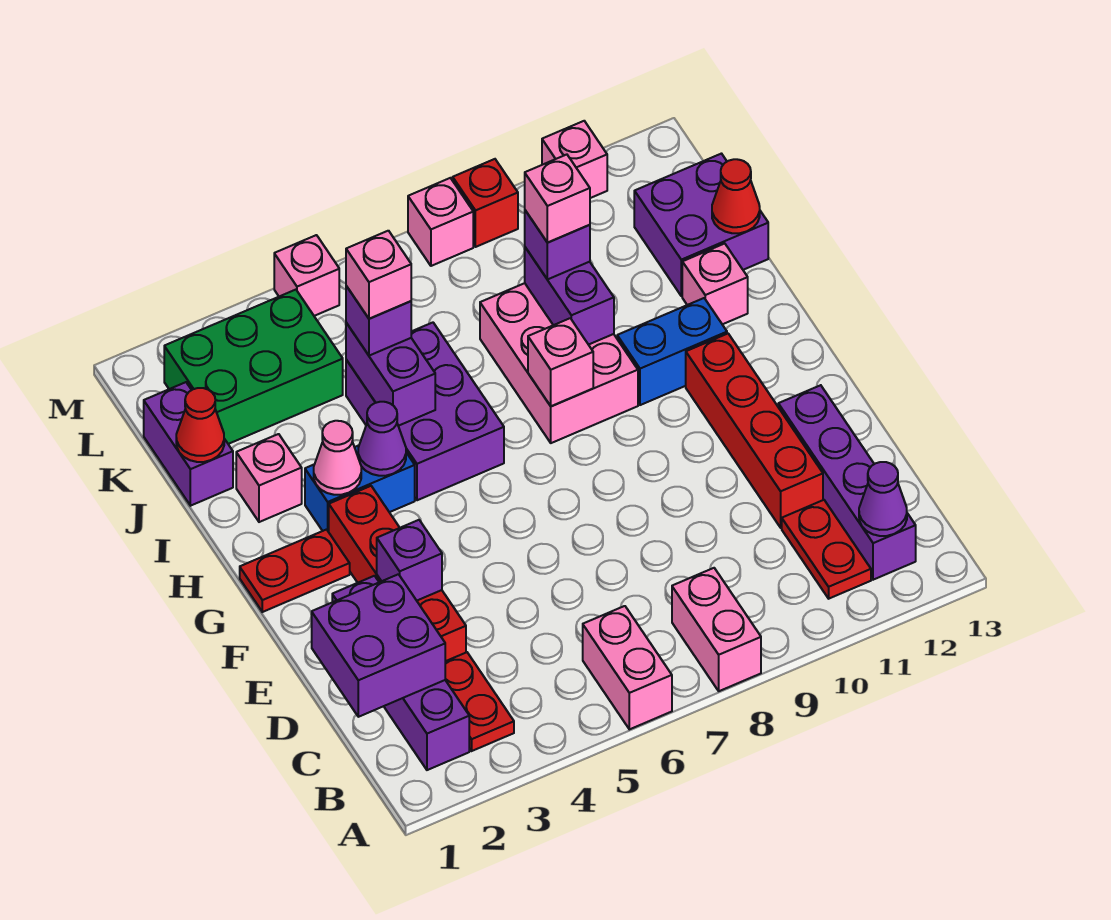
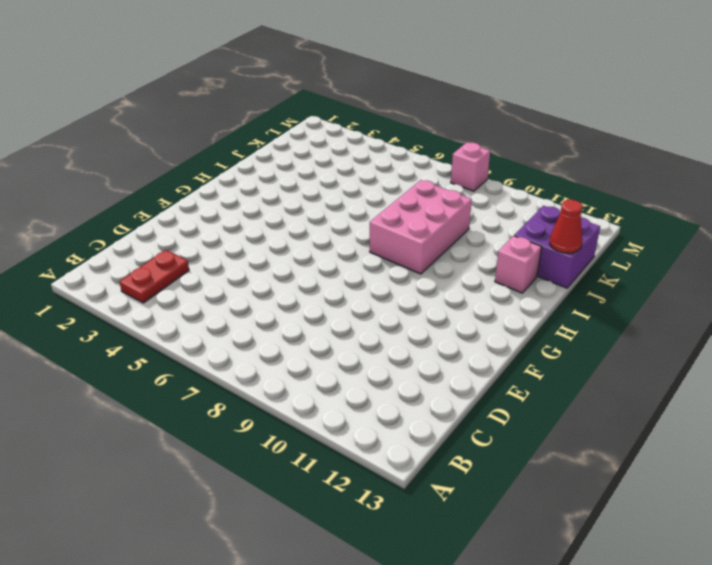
none -> pink brick A6:B6 level 1
none -> pink brick A8:B8 level 1
none -> purple brick B2:E2 level 1
none -> red plate B11:C11 level 1

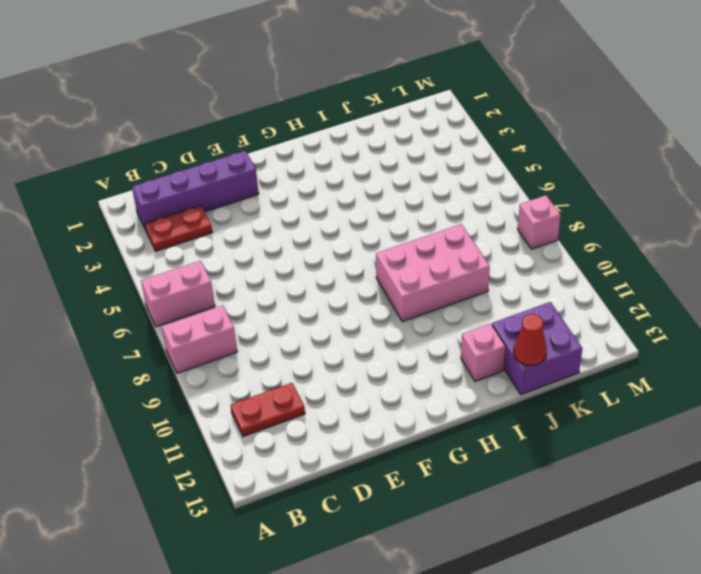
none -> purple brick B12:E12 level 1
none -> red brick D3:G3 level 1
none -> red brick D11:G11 level 1
none -> red plate G1:G2 level 1

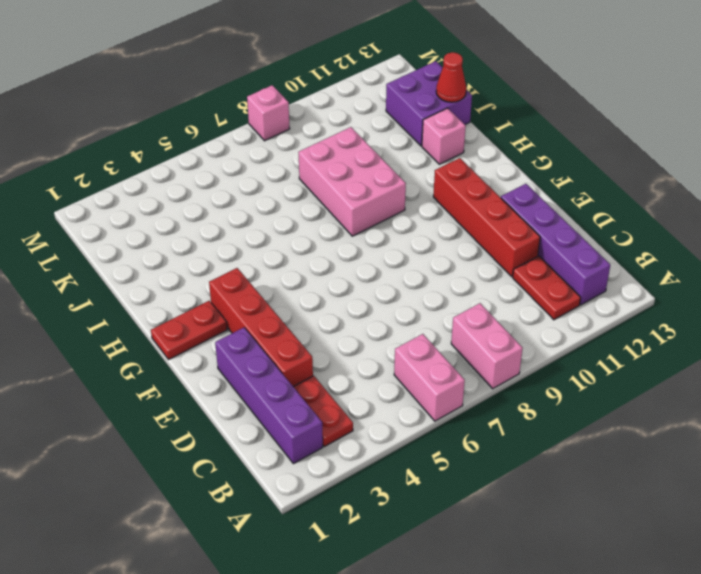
none -> blue brick H3:H4 level 1
none -> purple brick H5:J6 level 1
none -> blue brick H10:H11 level 1
none -> pink brick I2 level 1

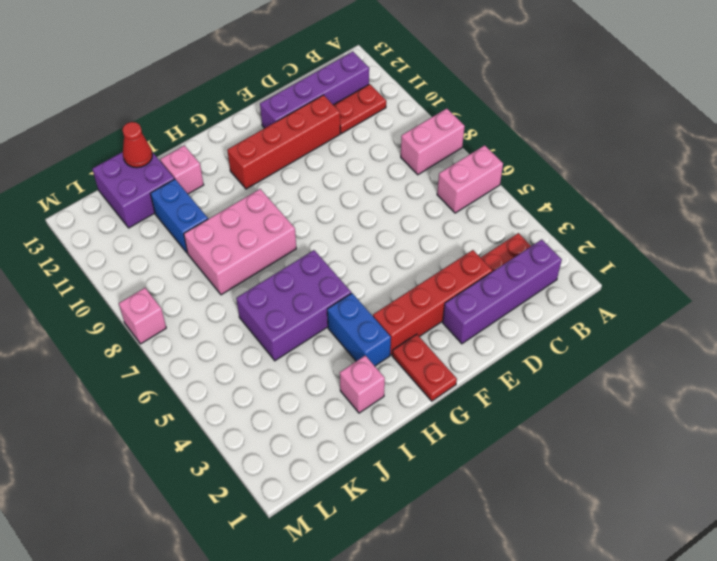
blue brick J10:J11 level 1 -> blue brick H10:H11 level 1
none -> purple brick J1:K1 level 1
none -> green brick K2:L4 level 1
none -> pink brick M5 level 1
none -> red brick M9 level 1

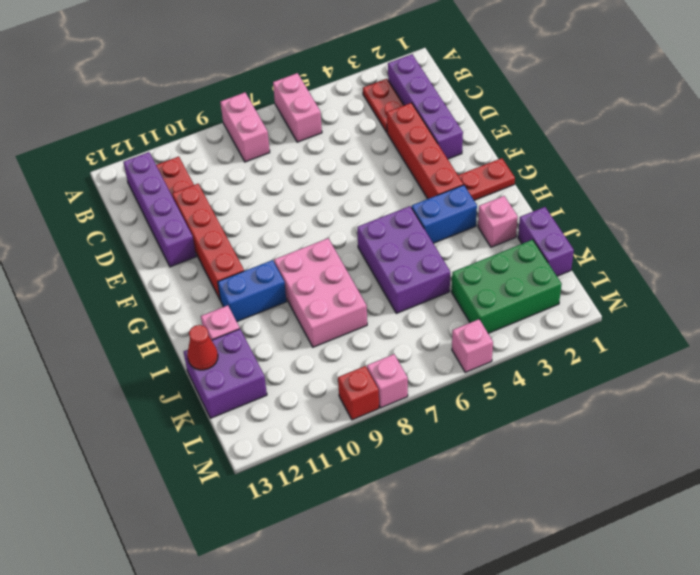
none -> pink brick M11 level 1
none -> purple cone B12 level 2
none -> purple brick C1:D2 level 2
none -> purple brick E3 level 2

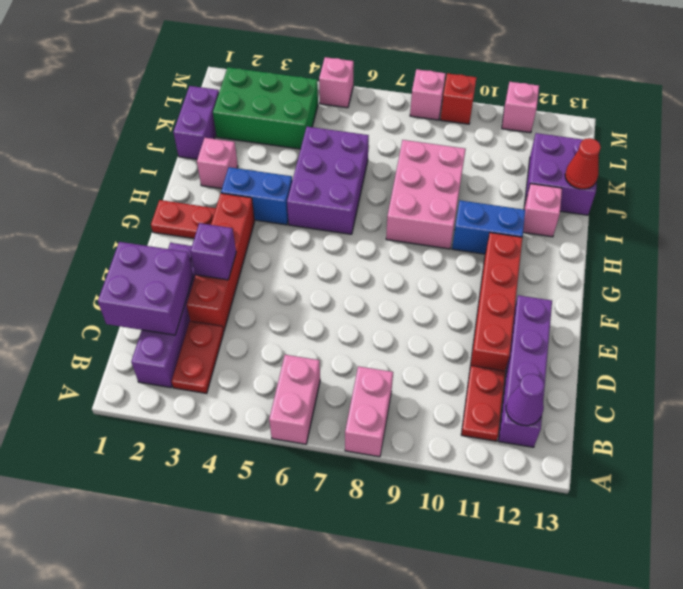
none -> pink cone H3 level 2
none -> purple cone H4 level 2
none -> pink brick H8 level 2
none -> purple brick I5:J5 level 2

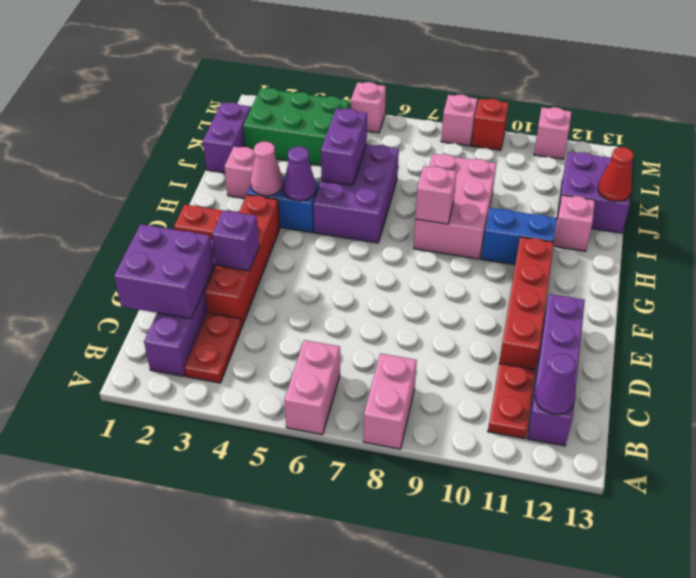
none -> purple brick I9:J9 level 2
none -> red cone J1 level 2
none -> purple brick J5 level 3
none -> purple brick J9 level 3

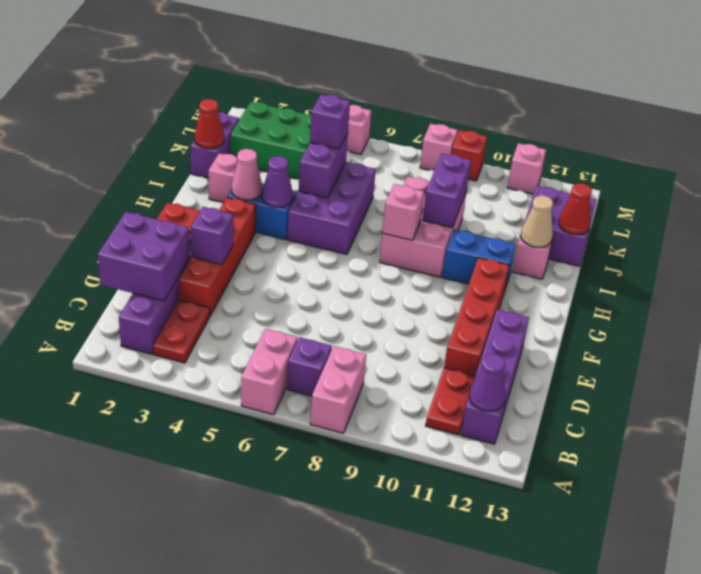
purple brick B7 level 1 -> purple brick J9 level 3
tan cone I12 level 2 -> none
none -> pink brick J5 level 4
none -> pink brick J9 level 4

